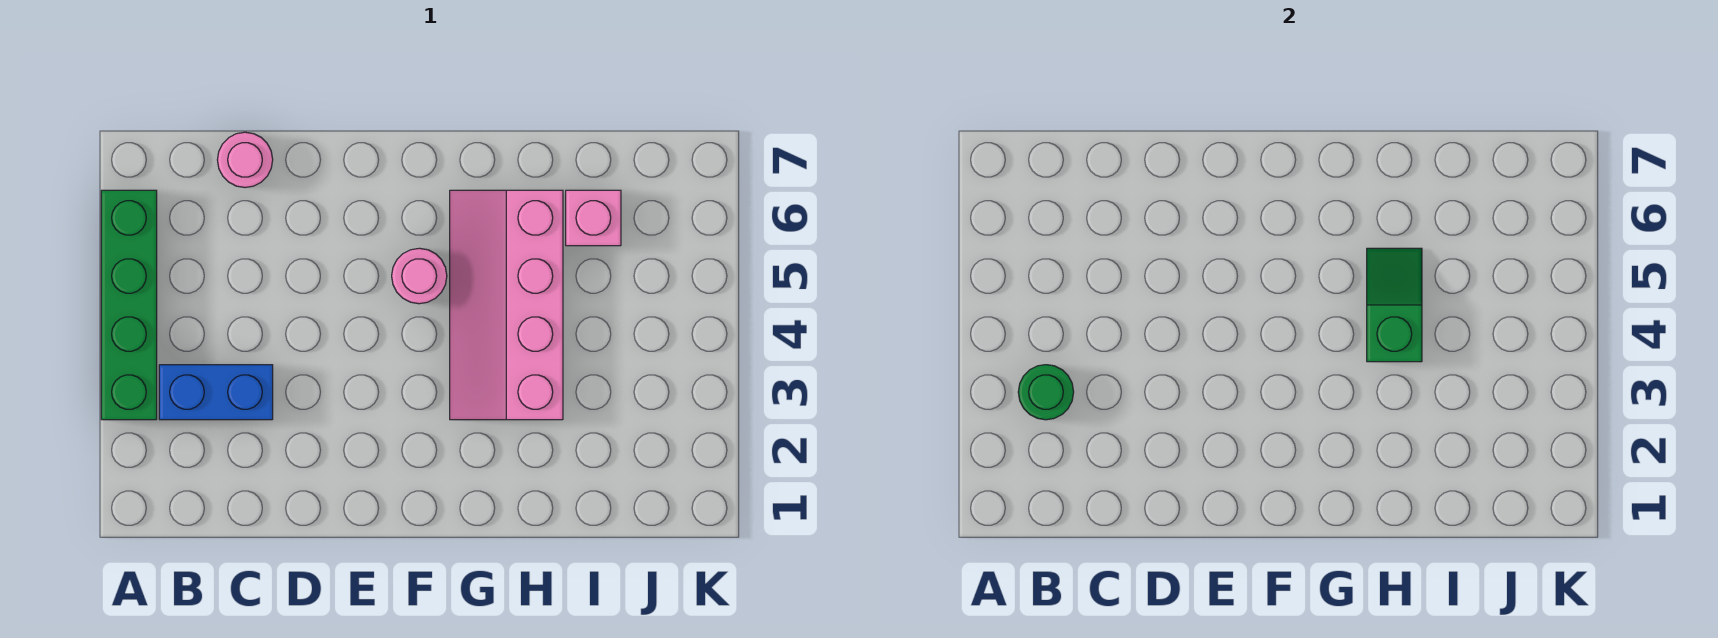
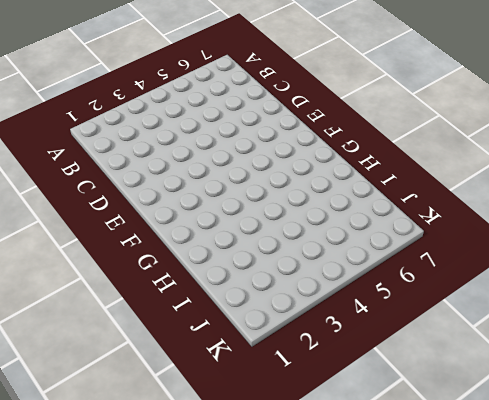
none -> green brick A3:A6 level 1
none -> blue brick B3:C3 level 1

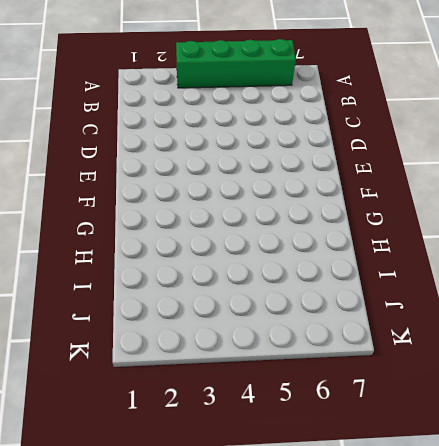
none -> blue brick B3:C3 level 1
none -> pink round brick C7 level 1

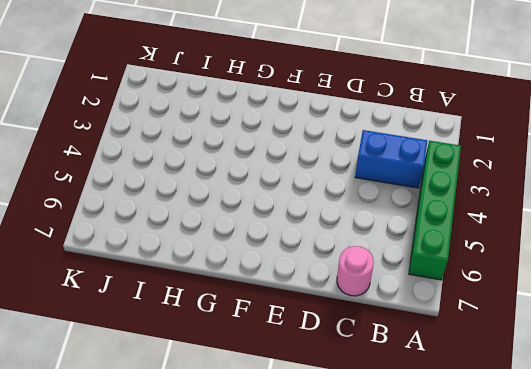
none -> pink round brick F5 level 1
none -> pink slope G3:H6 level 1 top H

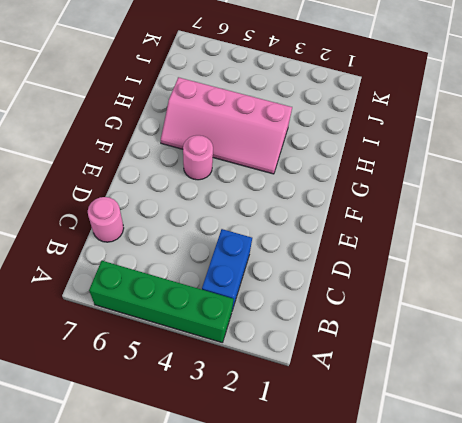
none -> pink brick I6 level 1
none -> green round brick B3 level 2

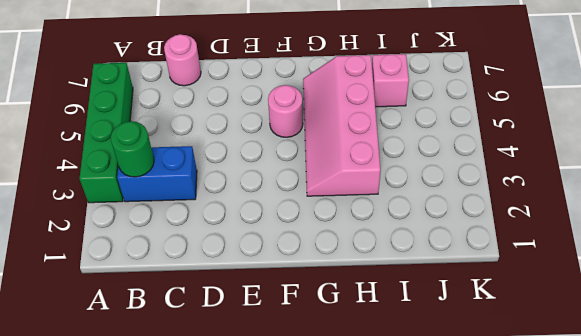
none -> green slope H4:H5 level 2 top 4

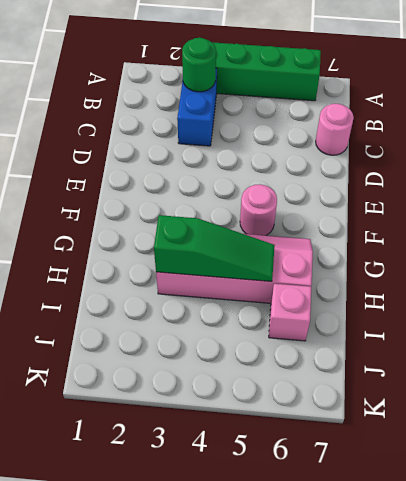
green slope H3:H5 level 2 top 3 -> green slope H4:H5 level 2 top 4

